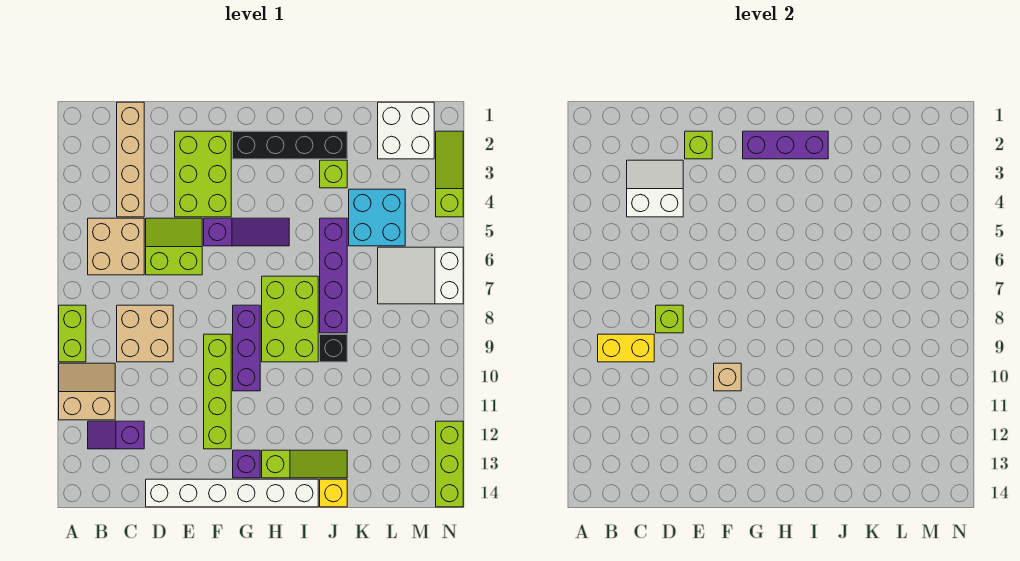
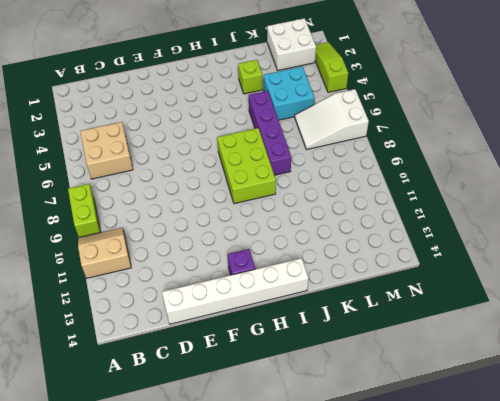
none -> purple slope B12:C12 level 1 top C
none -> tan brick C1:C4 level 1
none -> tan brick C8:D9 level 1
none -> lime slope D5:E6 level 1 top 6

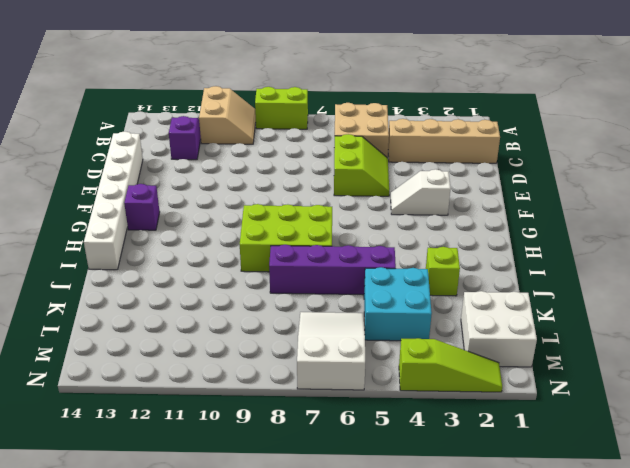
white slope F3:F4 level 1 top 3 -> lime brick E2:F4 level 1
none -> tan brick C8:D9 level 1
none -> purple slope F5:H5 level 1 top F
none -> lime brick F9:F12 level 1
none -> black brick G2:J2 level 1

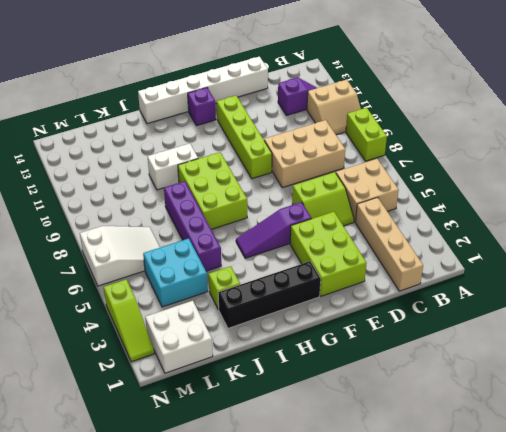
tan brick C8:E9 level 1 -> tan brick C8:D9 level 1
white brick I10:J10 level 1 -> none
none -> purple brick G8:G10 level 1
none -> lime slope H13:J13 level 1 top H
none -> black brick J9 level 1
none -> yellow brick J14 level 1

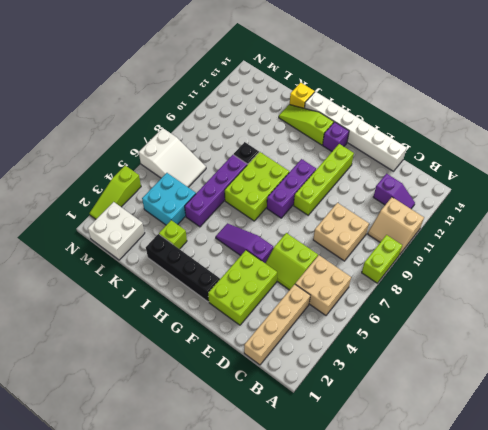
none -> lime brick N12:N14 level 1
none -> yellow brick B9:C9 level 2
none -> white slope C3:D4 level 2 top 4
none -> lime brick D8 level 2

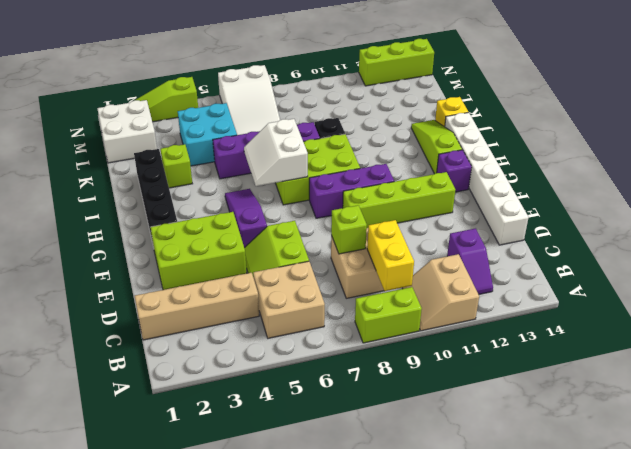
white slope H6:I7 level 2 top 7 -> white slope C3:D4 level 2 top 4
none -> lime brick E2 level 2
none -> tan brick F10 level 2
none -> purple brick G2:I2 level 2

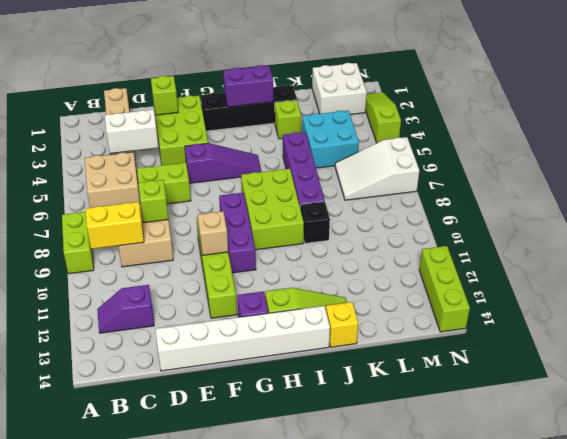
purple brick H2:I2 level 2 -> purple brick G2:I2 level 2
none -> tan slope A10:B11 level 1 top 11

